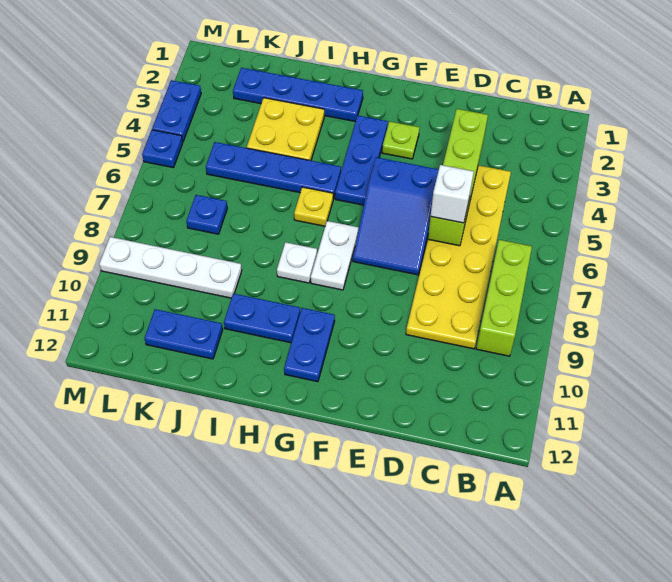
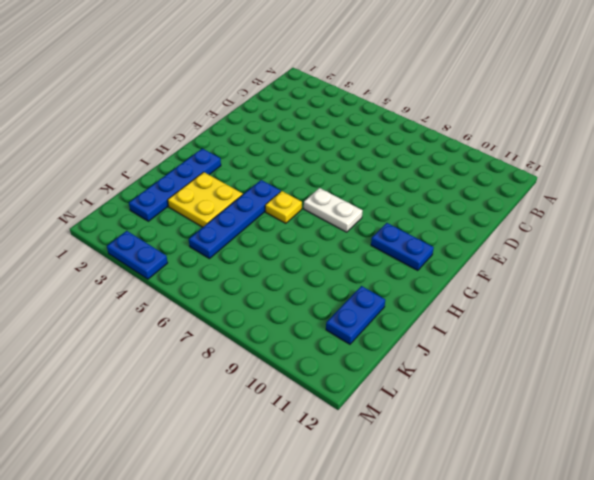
none -> lime brick B7:B9 level 1
none -> yellow plate C4:D9 level 1
none -> blue slope E5:F7 level 1 top 5

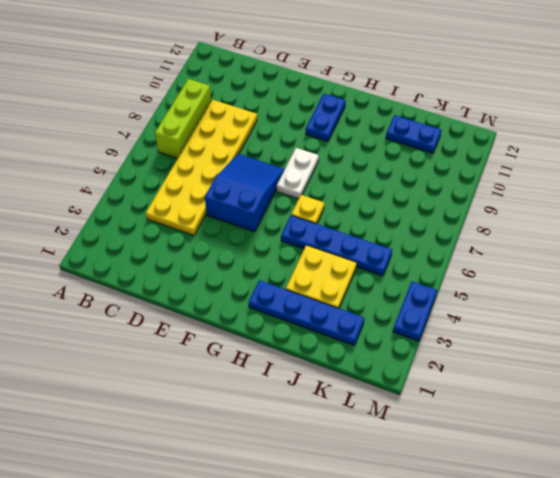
none -> lime plate F3 level 1
none -> blue plate G3:G5 level 1
none -> white plate H8 level 1

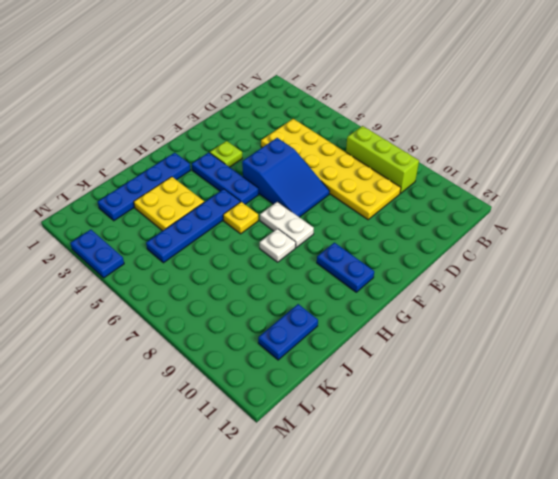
none -> blue plate H10:I10 level 1
none -> white plate J9:M9 level 1
none -> blue plate K7 level 1

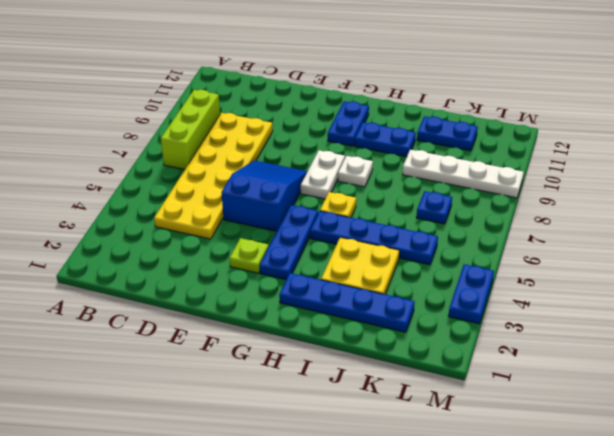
none -> blue plate M5 level 1
none -> lime brick D3:D6 level 2
none -> white brick D6 level 3

